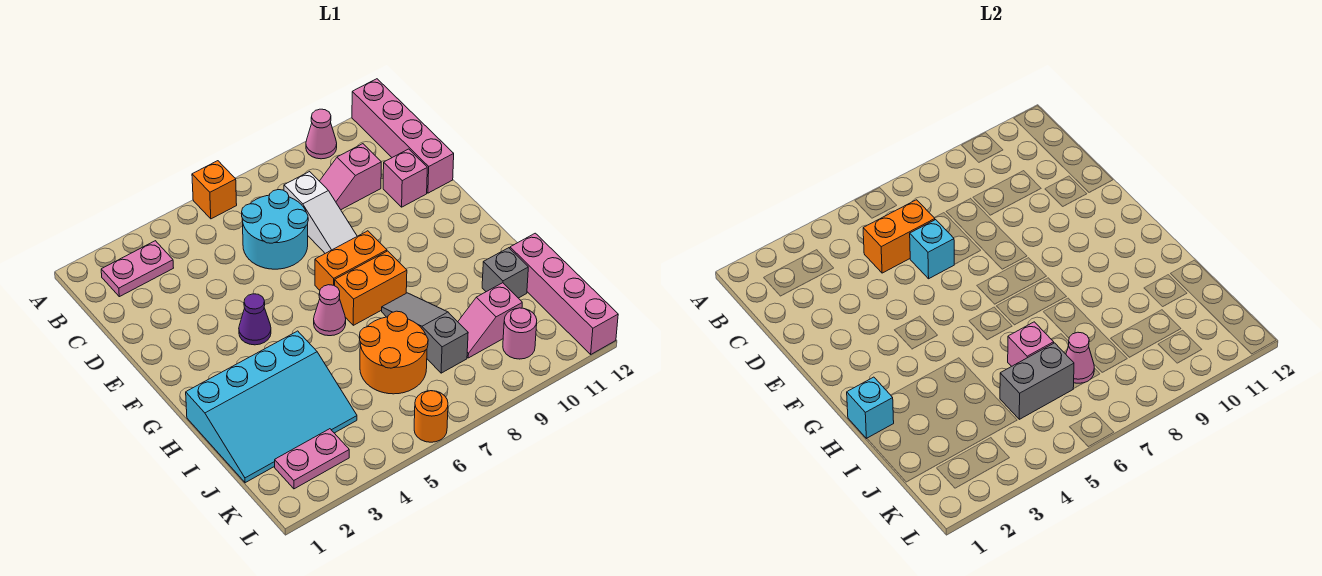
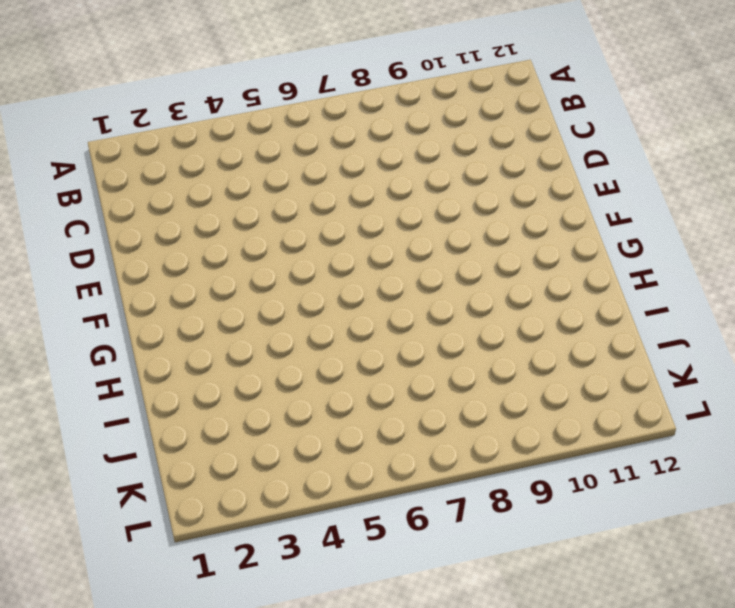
none -> orange brick A6 level 1
none -> pink cone A10 level 1
none -> pink brick A12:D12 level 1

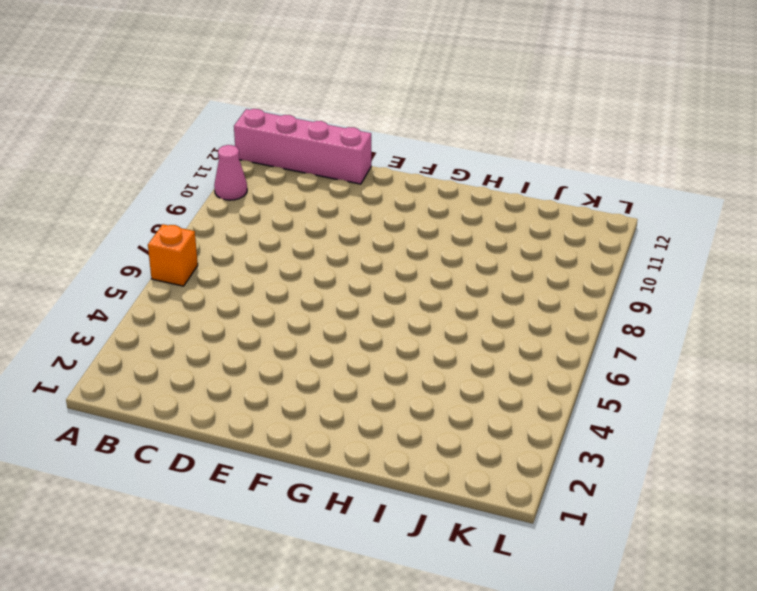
none -> pink plate B2:B3 level 1
none -> cyan round brick C6:D7 level 1
none -> white slope C8:E8 level 1 top C

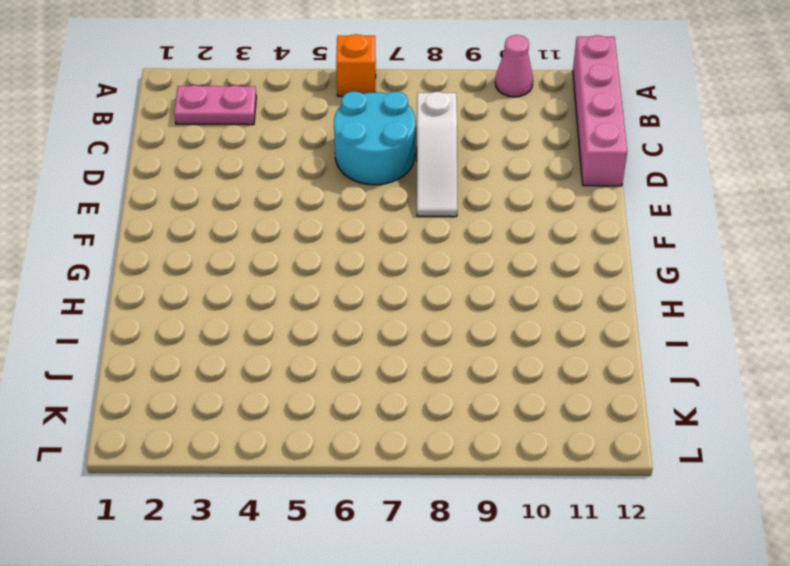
none -> pink slope C9:C10 level 1 top 10
none -> pink brick D11 level 1
none -> purple cone F4 level 1

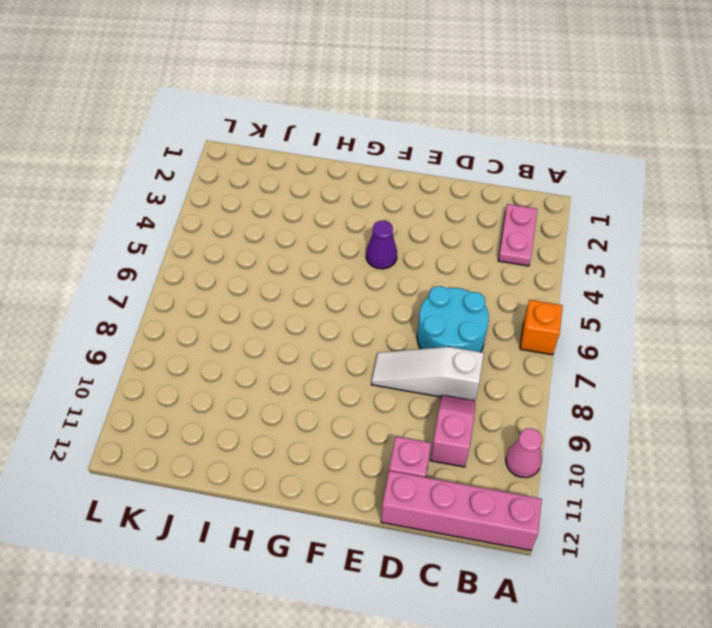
none -> orange brick F7:F8 level 1
none -> pink cone G6 level 1
none -> orange brick G7:G8 level 1

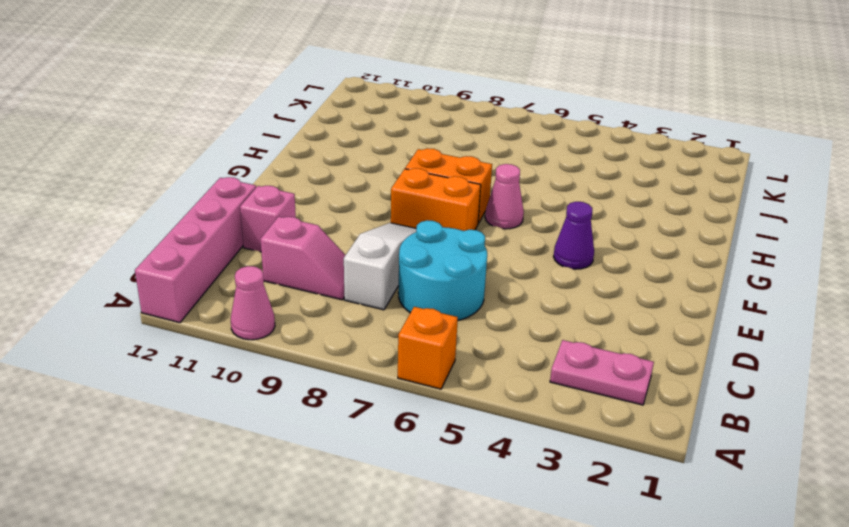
none -> cyan slope H1:J4 level 1 top H
none -> grey slope H8:J8 level 1 top J
none -> orange round brick I6:J7 level 1

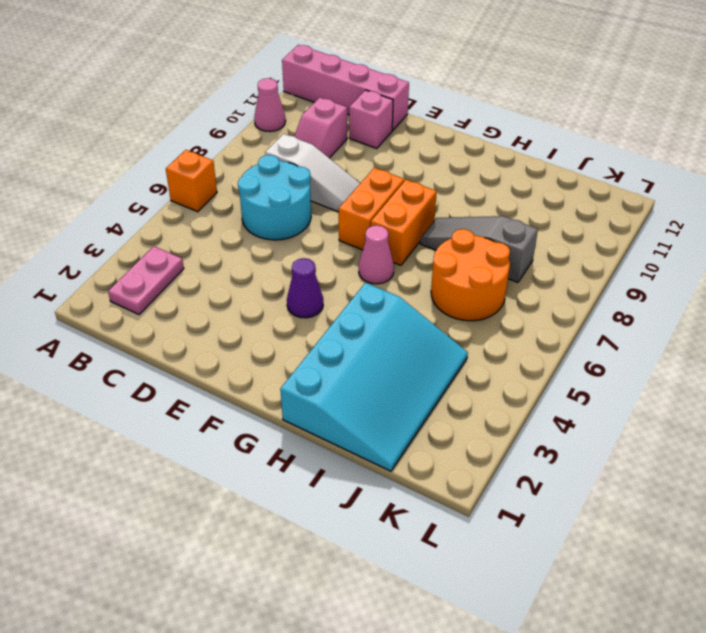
none -> grey brick I11 level 1
none -> pink brick I12:L12 level 1
none -> pink slope J9:J10 level 1 top 10

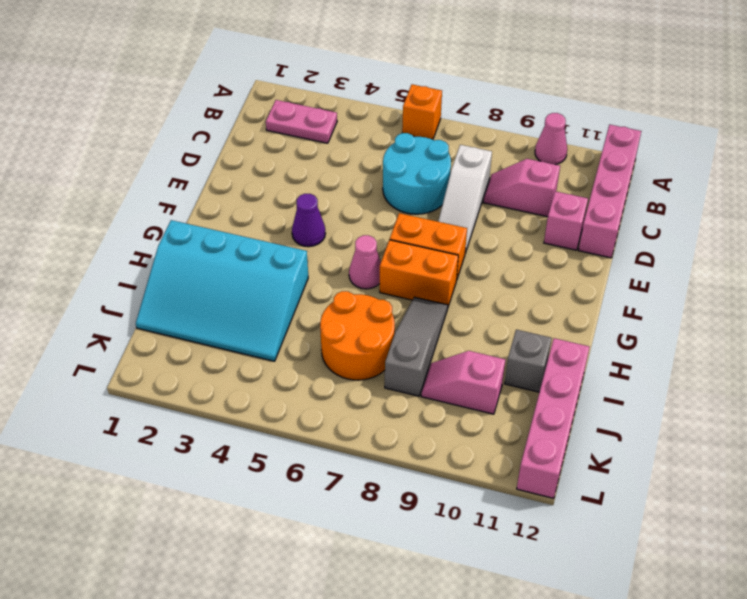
none -> pink plate K2:K3 level 1
none -> pink round brick K10 level 1
none -> orange round brick L6 level 1

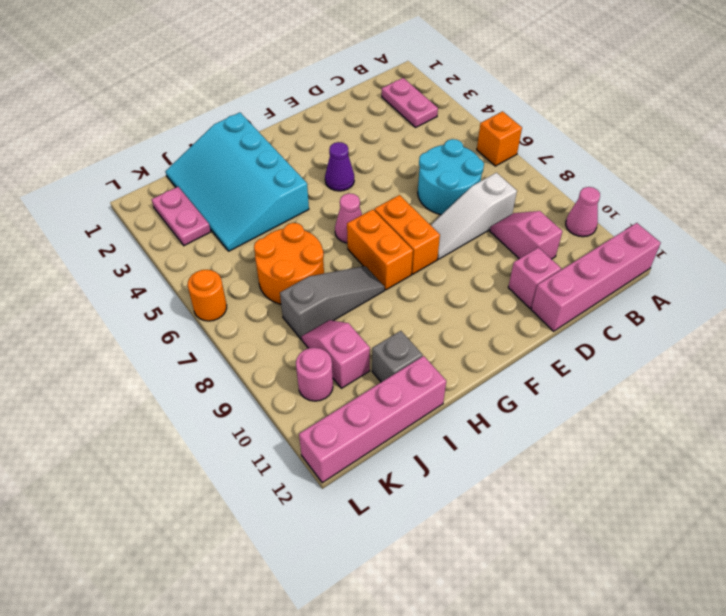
none -> orange brick C5:C6 level 2
none -> cyan brick D6 level 2
none -> cyan brick H1 level 2

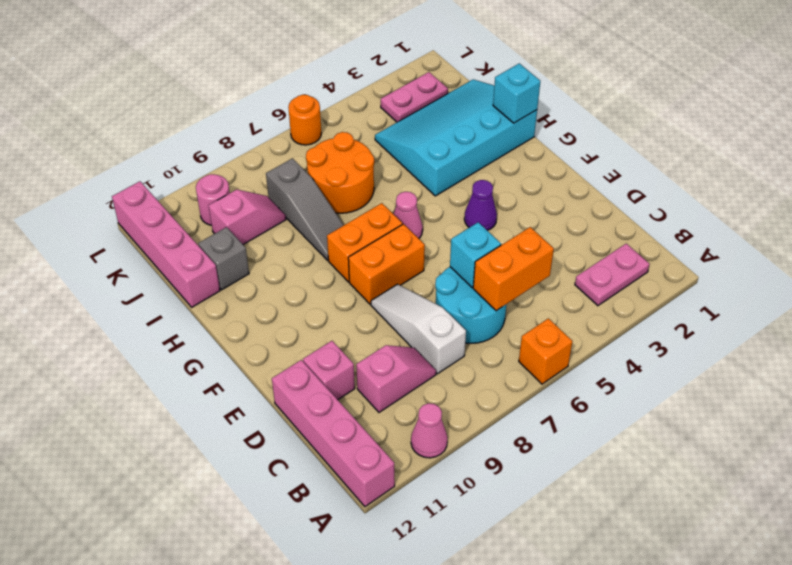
none -> pink brick I6 level 2
none -> grey brick J5:J6 level 2
none -> pink cone J7 level 2

